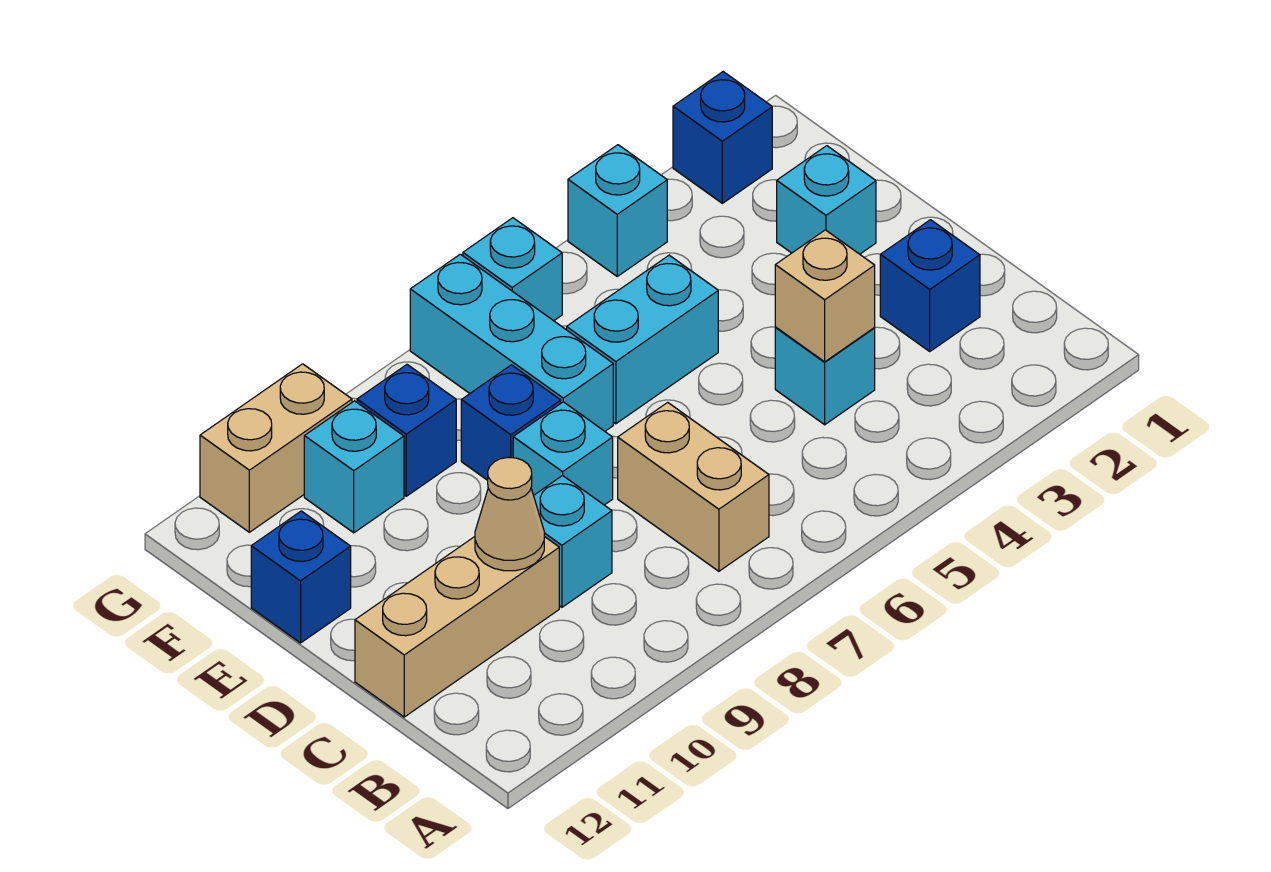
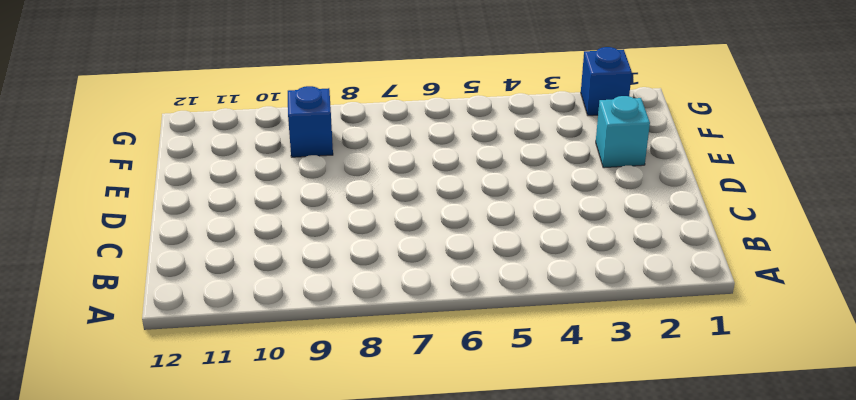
none -> tan brick B7:C7 level 1
none -> blue brick C2 level 1
none -> cyan brick C4 level 1

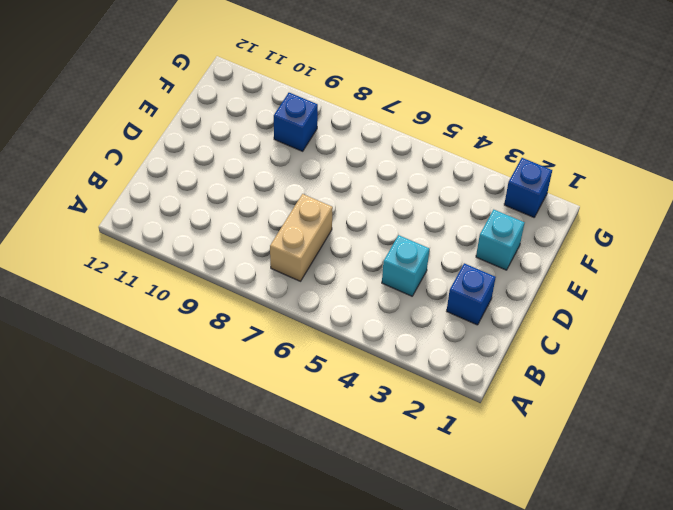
none -> cyan brick C9 level 1
none -> tan brick C10:C12 level 1
none -> cyan brick D8 level 1

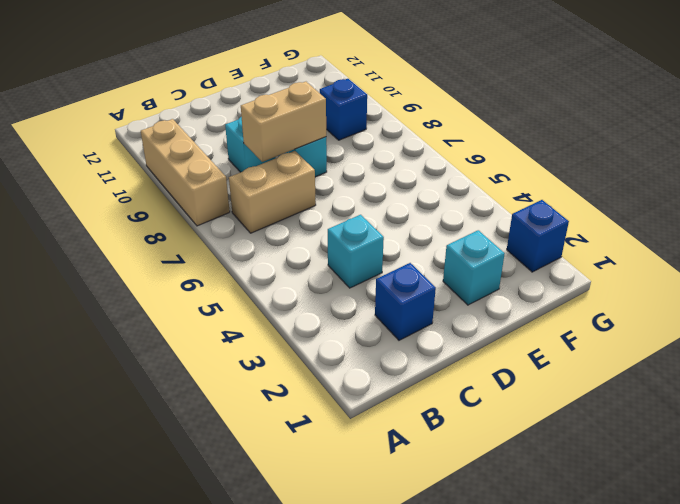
tan brick A8:A10 level 1 -> tan brick C10:C12 level 1
tan brick C8:D8 level 2 -> tan brick G10:G11 level 1
none -> cyan brick E5:E6 level 1
none -> cyan brick E7:G7 level 1
none -> blue brick E8 level 1

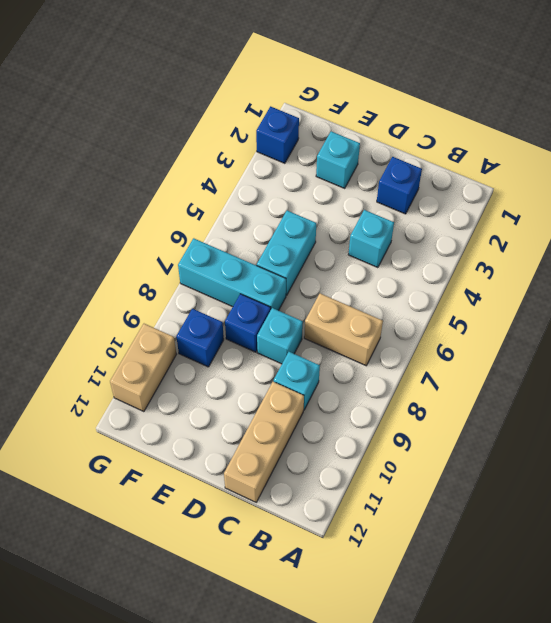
none -> blue brick E12 level 1
none -> cyan brick F10 level 1
none -> cyan brick G4 level 1

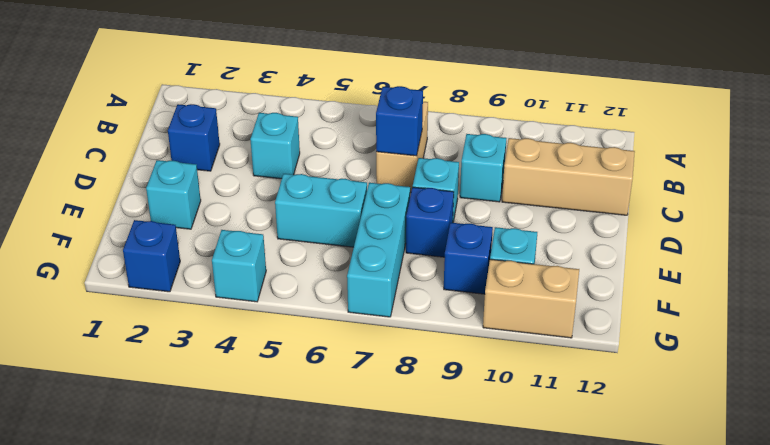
blue brick C7 level 2 -> blue brick E12 level 1
none -> cyan brick G6 level 1
none -> tan brick C4 level 2
none -> tan cone C10 level 2

